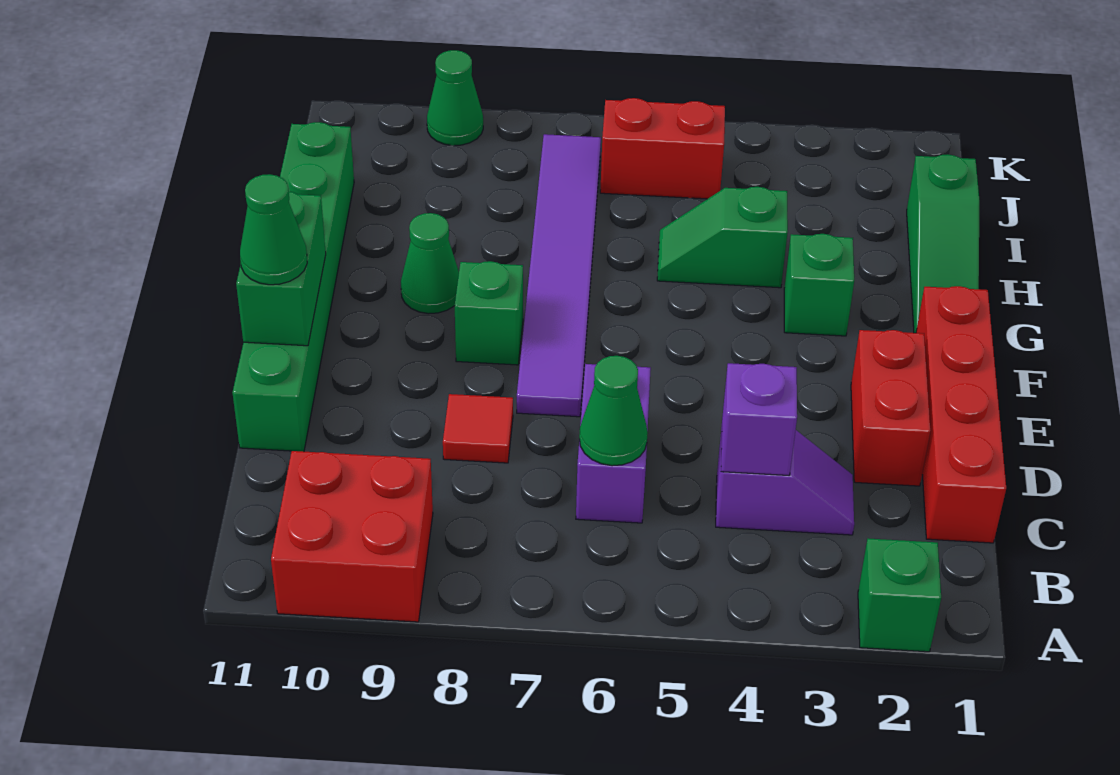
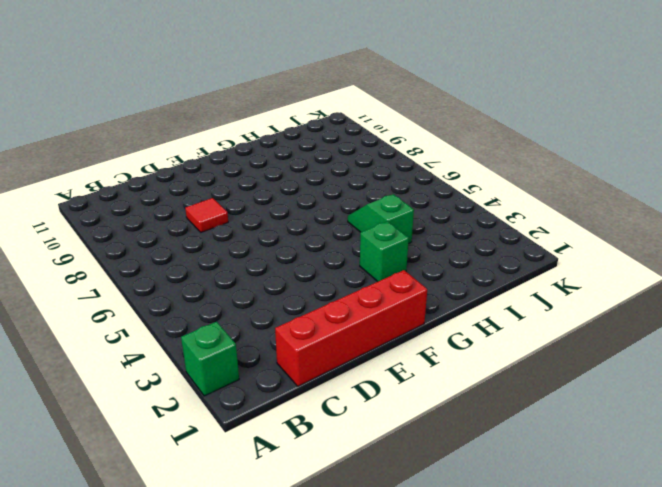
none -> red brick A9:B10 level 1
none -> purple slope C3:C4 level 1 top 4
none -> purple brick C6:D6 level 1

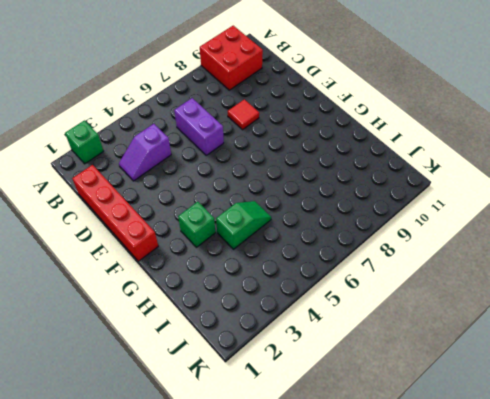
none -> red brick D2:E2 level 1
none -> green brick D11:I11 level 1
none -> purple tile E7:J7 level 1

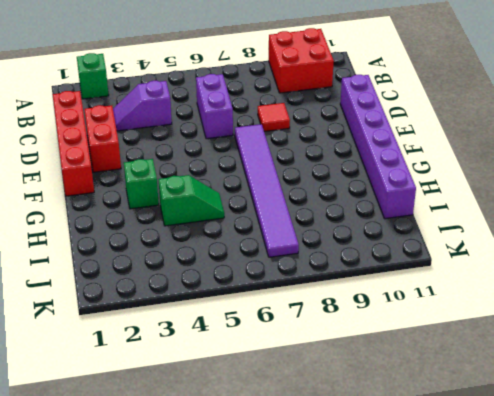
purple brick D11:I11 level 1 -> green brick D11:I11 level 1
none -> green brick F8 level 1
none -> green slope G1:I1 level 1 top I
none -> green cone G9 level 1

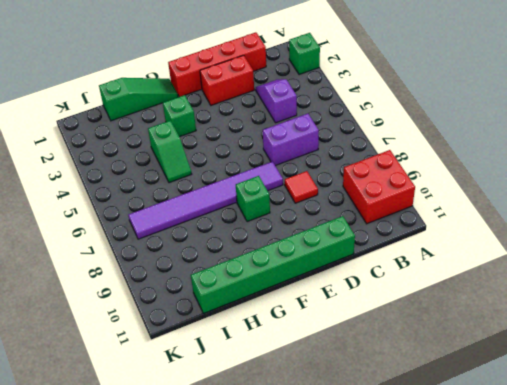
none -> green cone G9 level 1
none -> red brick J5:J6 level 1
none -> green cone K9 level 1

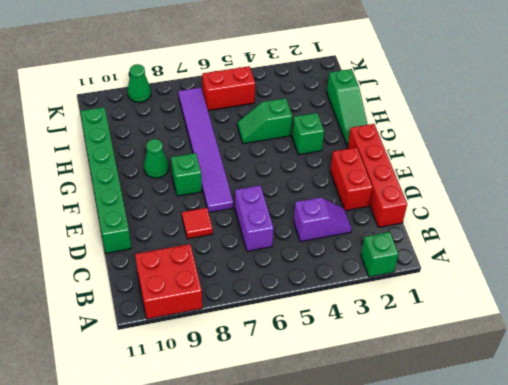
none -> purple brick C4 level 2
none -> green cone C6 level 2
none -> green brick E11:F11 level 2

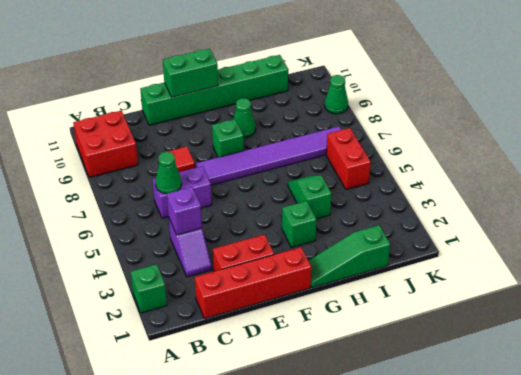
none -> green cone E11 level 3

